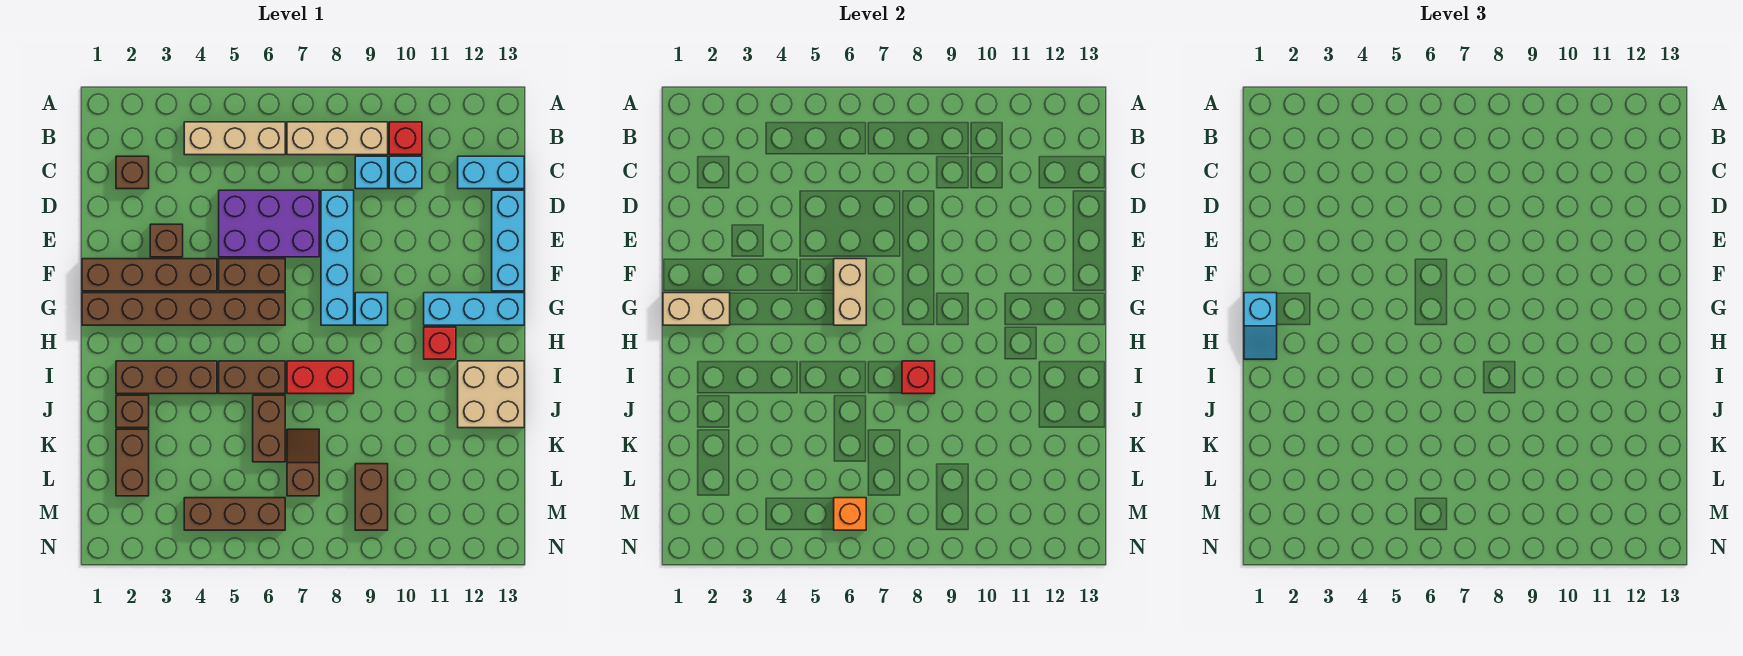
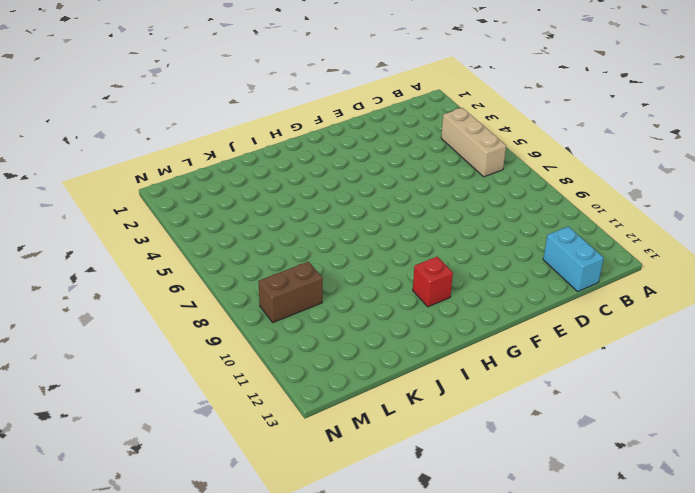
none -> tan brick B7:B9 level 1
none -> red brick B10 level 1
none -> brown brick C2 level 1
none -> cyan brick C9 level 1

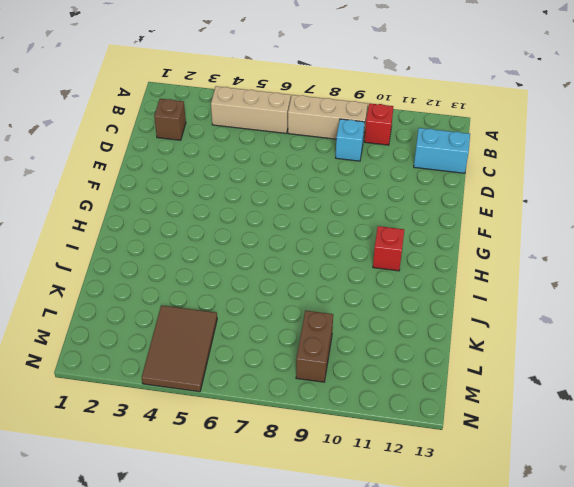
brown tile L4:N5 level 1 -> brown brick M4:M6 level 1
none -> cyan brick C10 level 1
none -> purple brick D5:E7 level 1
none -> cyan brick D8:G8 level 1
none -> cyan brick D13:F13 level 1

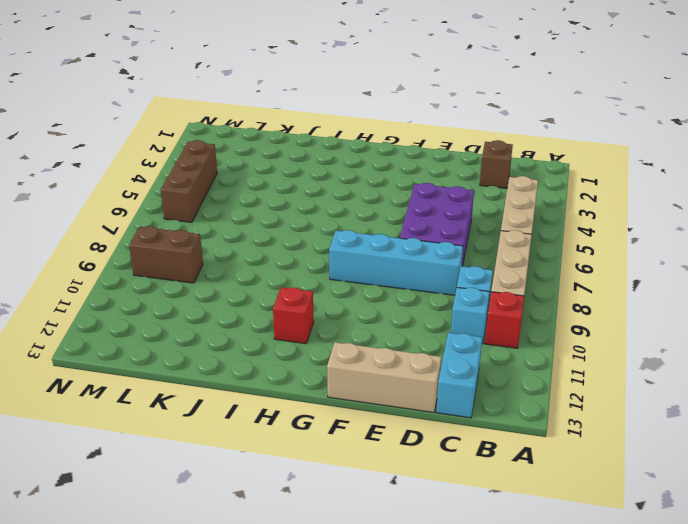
tan brick D13:F13 level 1 -> cyan brick D13:F13 level 1
none -> brown brick E3 level 1
none -> brown brick F1:F4 level 1
none -> brown brick F5:F6 level 1
none -> brown brick G1:G6 level 1

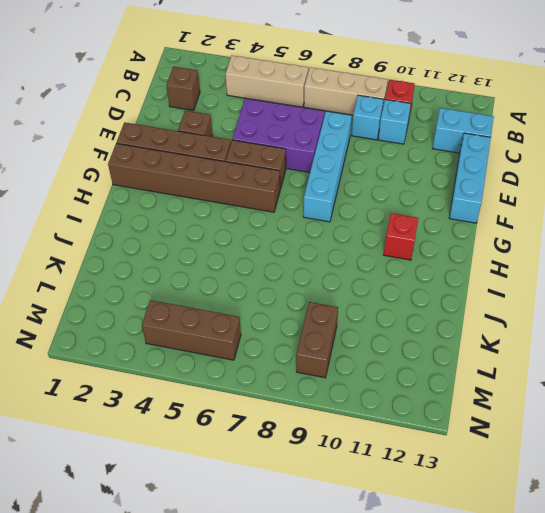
none -> cyan brick G9 level 1
none -> cyan brick G11:G13 level 1
none -> brown brick I2:I4 level 1
none -> brown brick I5:I6 level 1

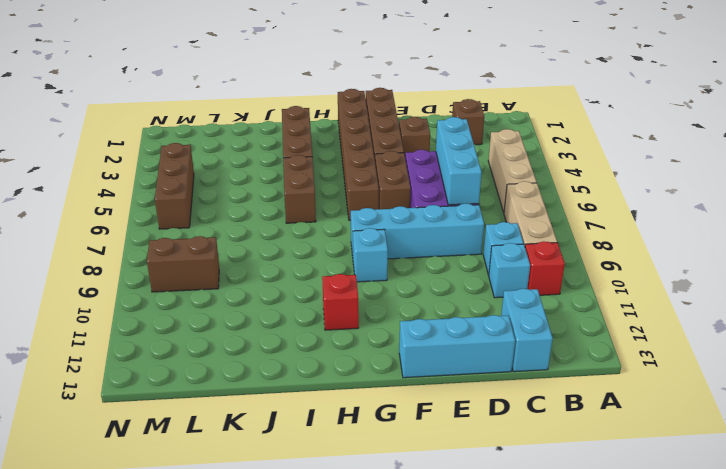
cyan brick D5:D7 level 2 -> cyan brick G11:G13 level 1
none -> red brick I7:I8 level 1
none -> tan brick I12:J13 level 1
none -> brown brick J2 level 1
none -> brown brick J6:K6 level 1

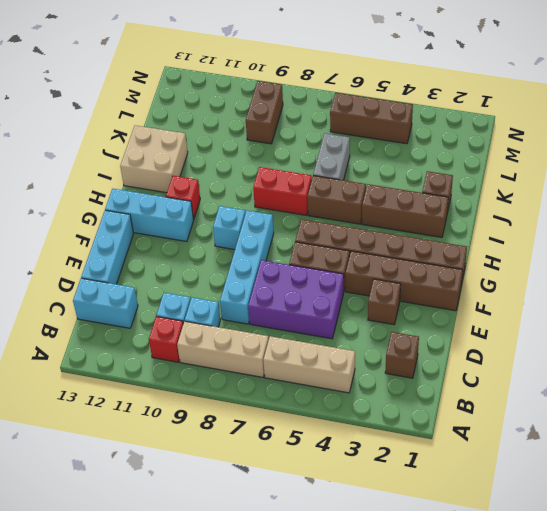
grey brick J6:K6 level 1 -> brown brick J6:K6 level 1
none -> brown brick K2:L2 level 1
none -> brown slope K7:L7 level 1 top L
none -> tan brick F6:G6 level 2
none -> tan brick G1:G2 level 2

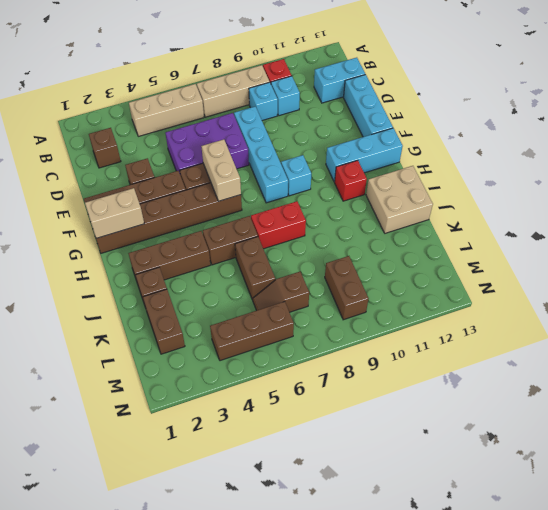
brown slope L6:L7 level 1 top 7 -> brown slope K7:L7 level 1 top L
none -> red brick I8 level 2
none -> orange brick M6 level 2
none -> cyan slope G1:H1 level 3 top G

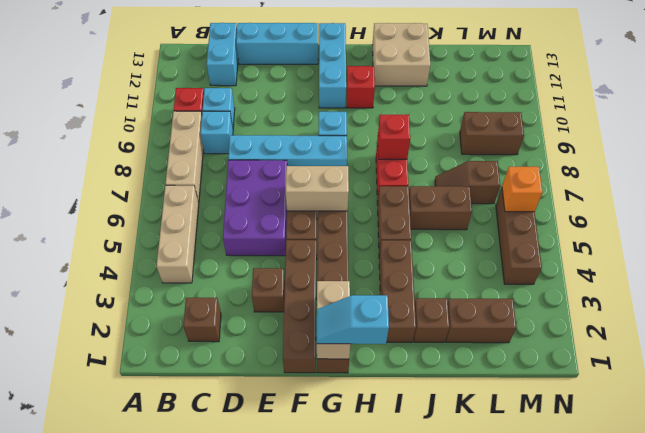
cyan slope G1:H1 level 3 top H -> cyan slope G1:H1 level 3 top G

